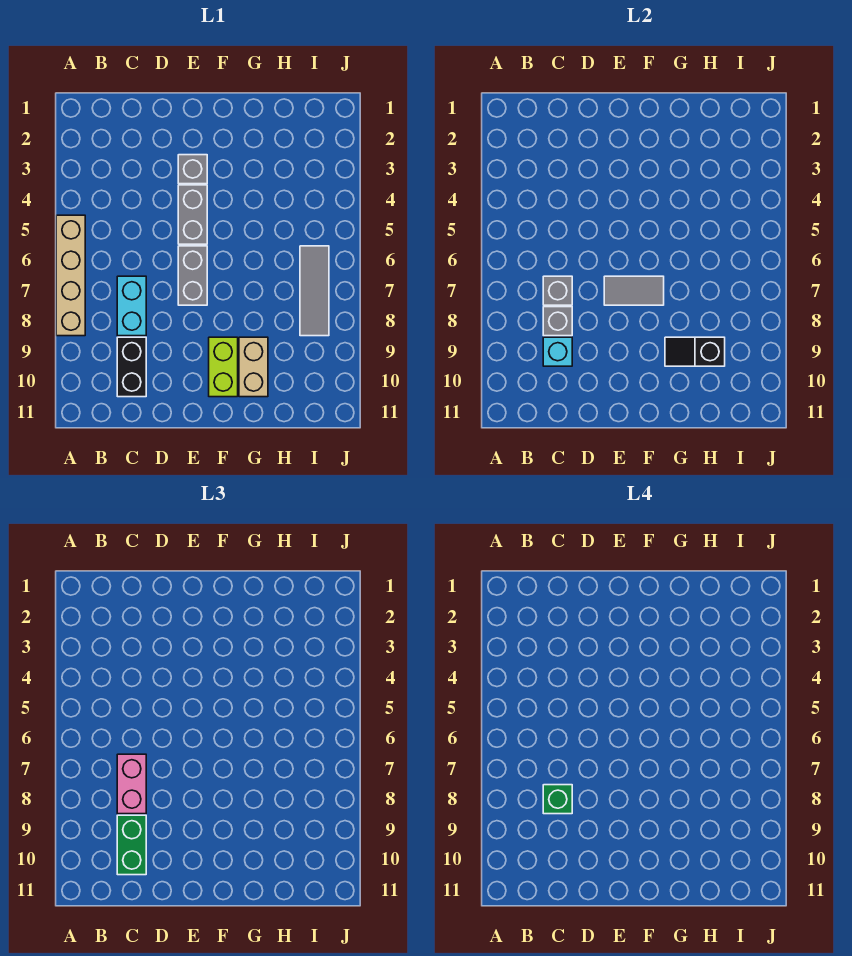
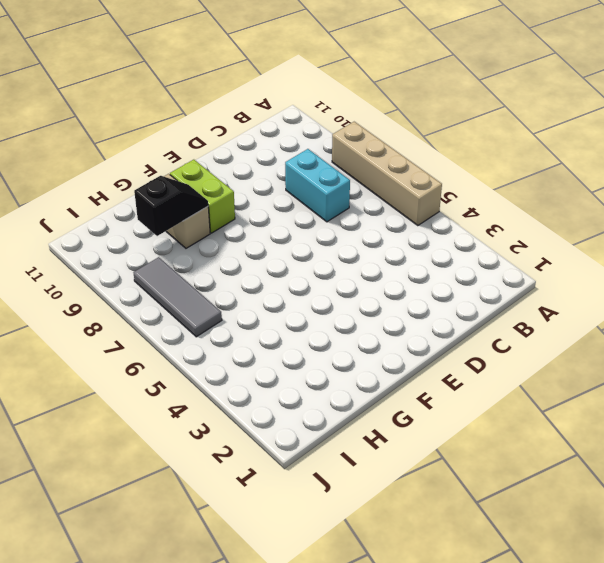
none -> black brick C9:C10 level 1
none -> grey brick E3 level 1
none -> grey brick E4:E5 level 1

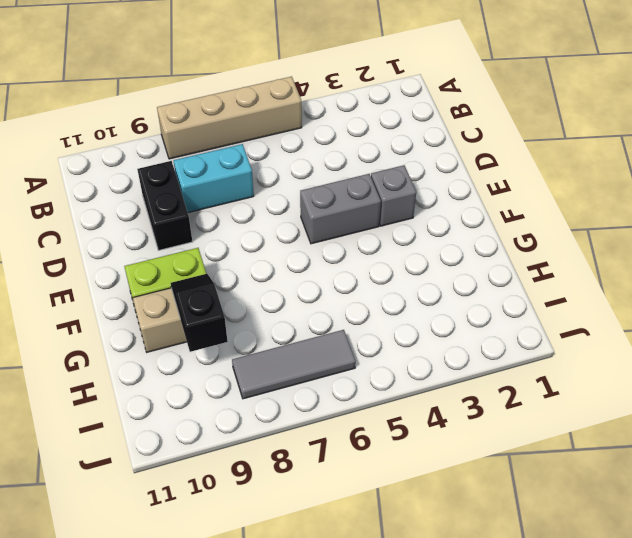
black brick C9:D9 level 1 -> black brick C9:C10 level 1
none -> grey brick E6:E7 level 1
none -> grey brick C7 level 2
none -> grey brick C8 level 2

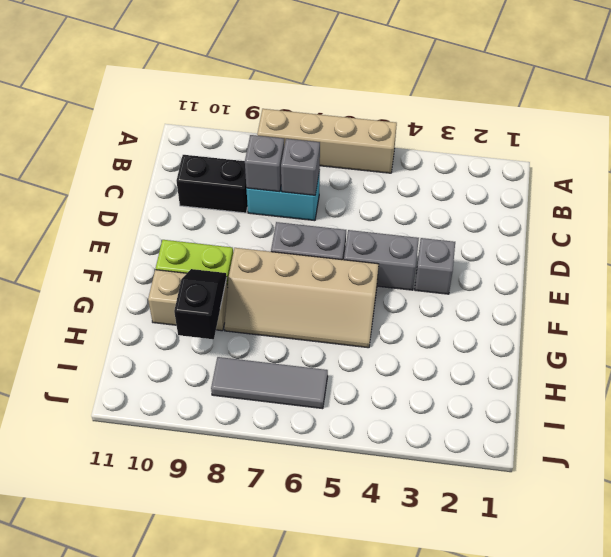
tan slope F5:G8 level 1 top F -> none
none -> cyan brick C9 level 2
none -> grey tile E7:F7 level 2
none -> pink brick C7:C8 level 3

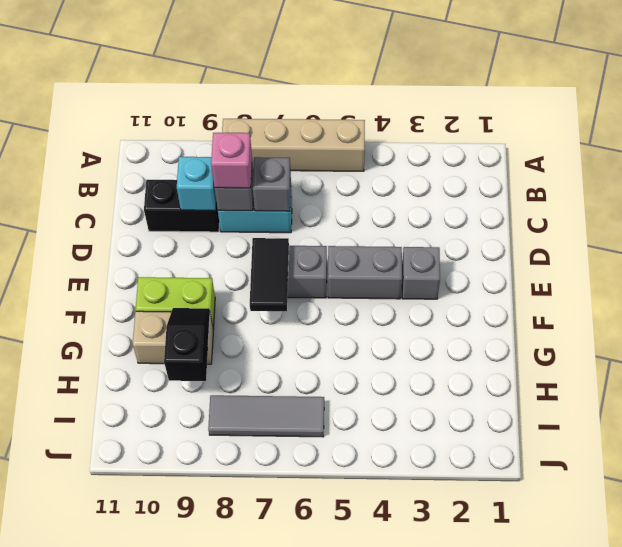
pink brick C8 level 3 -> pink brick C7:C8 level 3
black tile E7:F7 level 2 -> grey tile E7:F7 level 2
none -> green brick C9:C10 level 3
none -> green brick C8 level 4

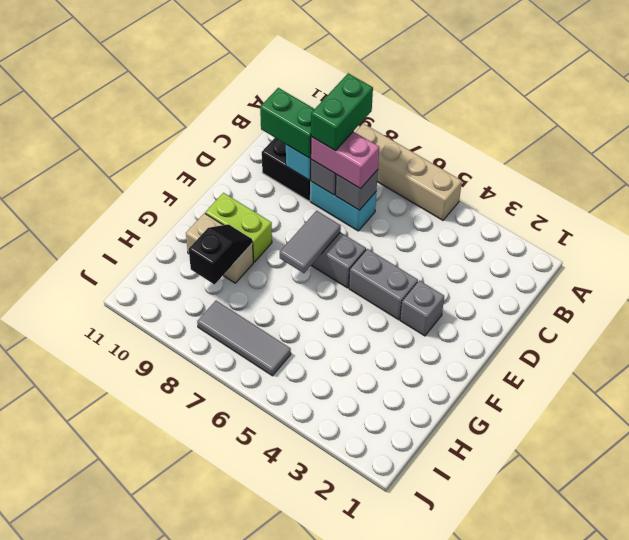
green brick B8:C8 level 4 -> green brick C8 level 4

